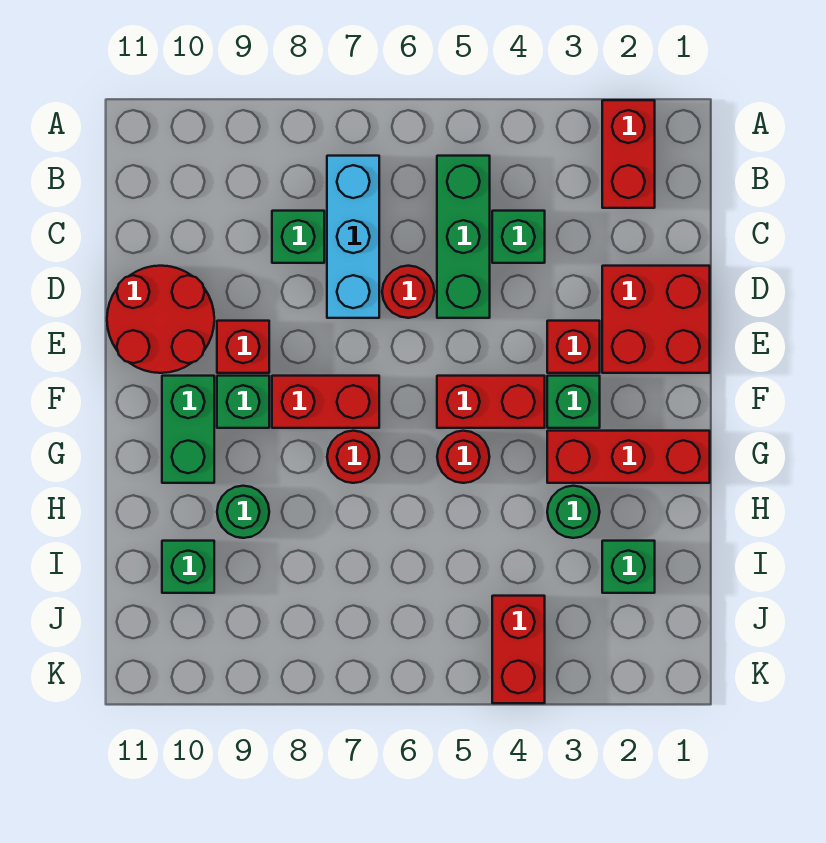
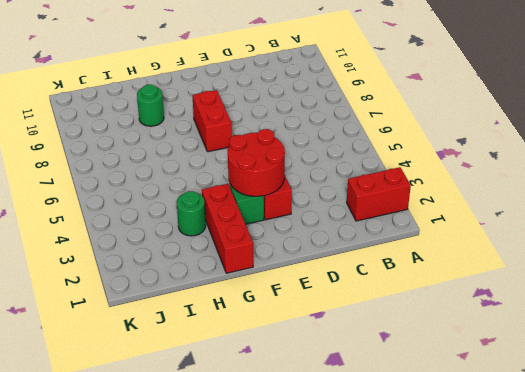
red round brick E3:F4 level 2 -> red round brick D10:E11 level 1
none -> green brick B5:D5 level 1
none -> cyan brick B7:D7 level 1
none -> green brick C4 level 1

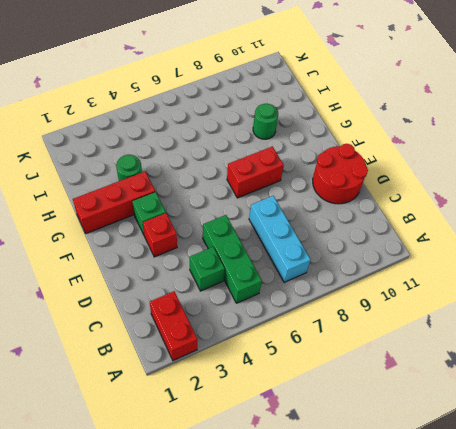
none -> green brick C8 level 1
none -> red brick D1:E2 level 1
none -> red round brick D6 level 1

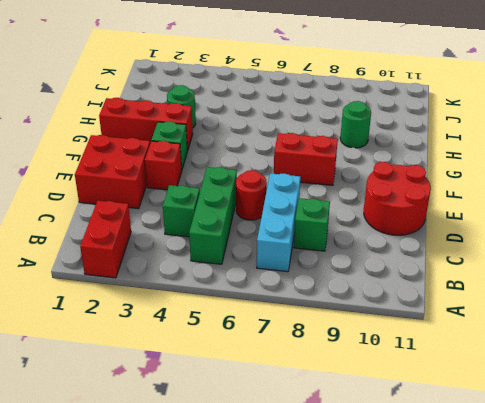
none -> red brick E9 level 1
none -> red brick F4:F5 level 1
none -> green brick F9 level 1

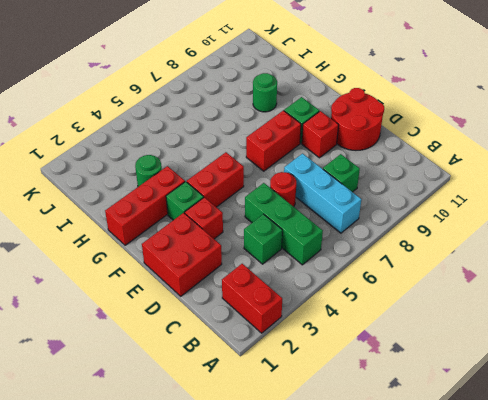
none -> green brick F10:G10 level 1
none -> red round brick G5 level 1
none -> red round brick G7 level 1

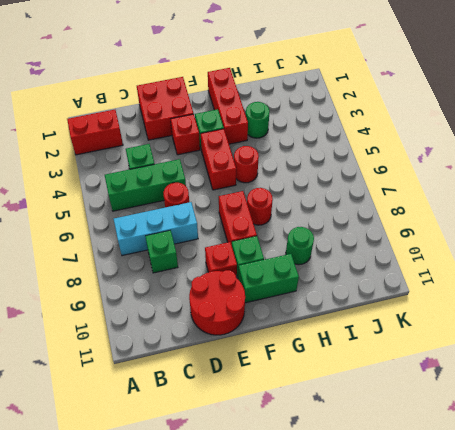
none -> green brick I2 level 1
none -> green brick I10 level 1
none -> red brick J4:K4 level 1

